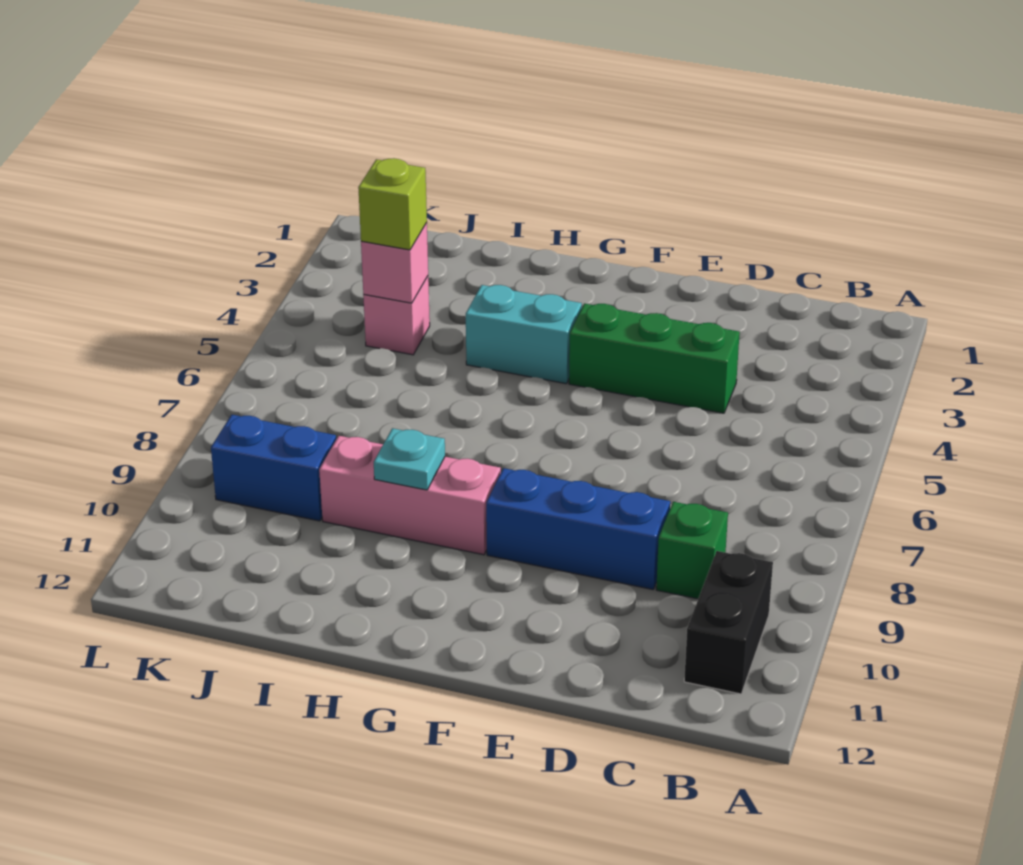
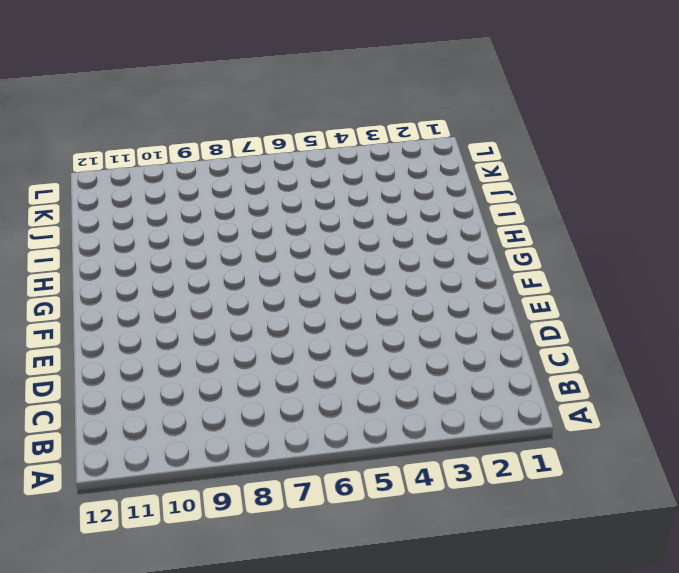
none -> black brick B10:B11 level 1
none -> green brick C9 level 1

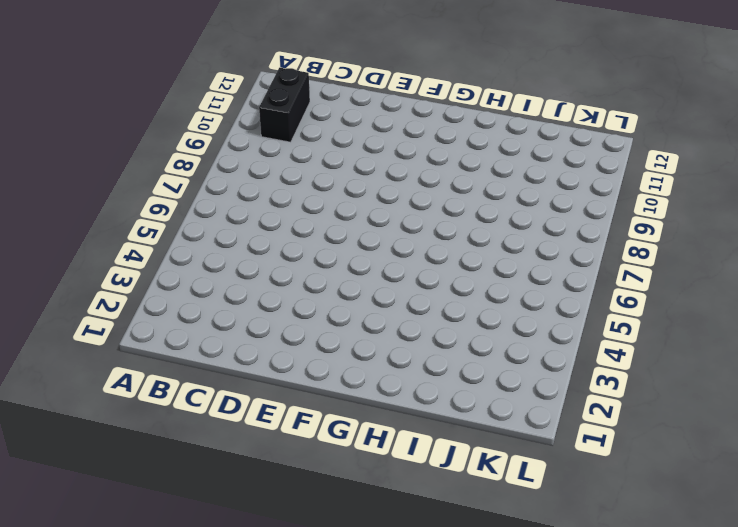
none -> green brick C9 level 1
none -> green brick D4:F4 level 1

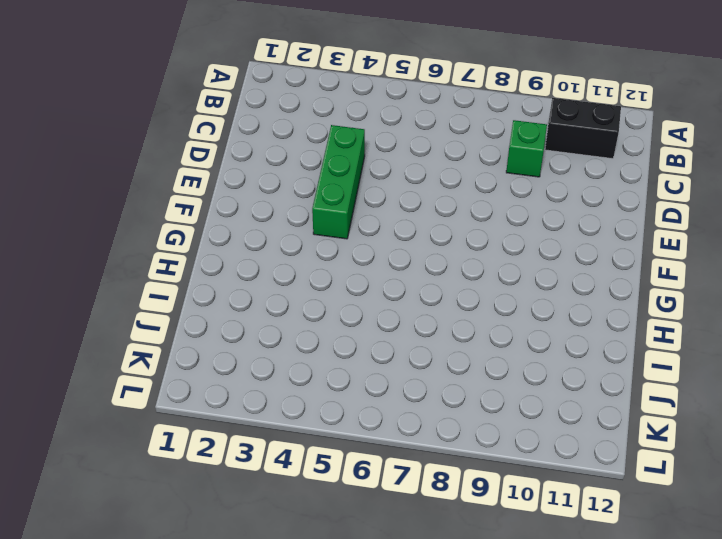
none -> blue brick D9:F9 level 1
none -> cyan brick G4:H4 level 1

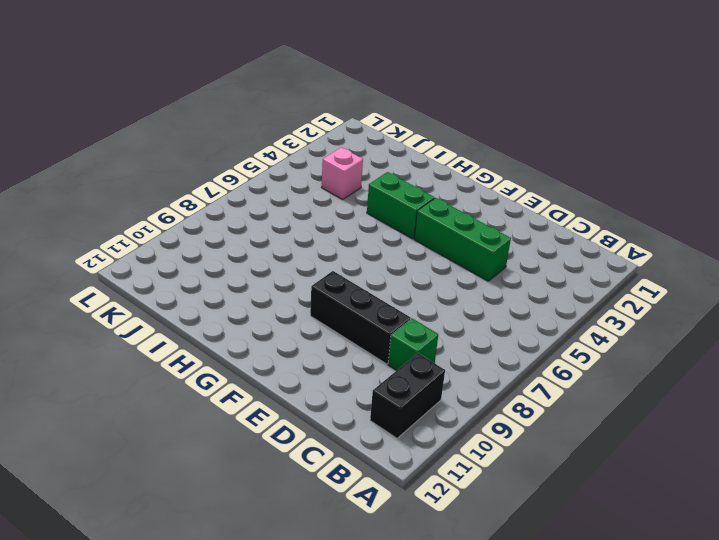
black brick D9:F9 level 1 -> blue brick D9:F9 level 1
green brick G4:H4 level 1 -> cyan brick G4:H4 level 1
none -> pink brick G9:I9 level 1
none -> blue brick J9:K9 level 1

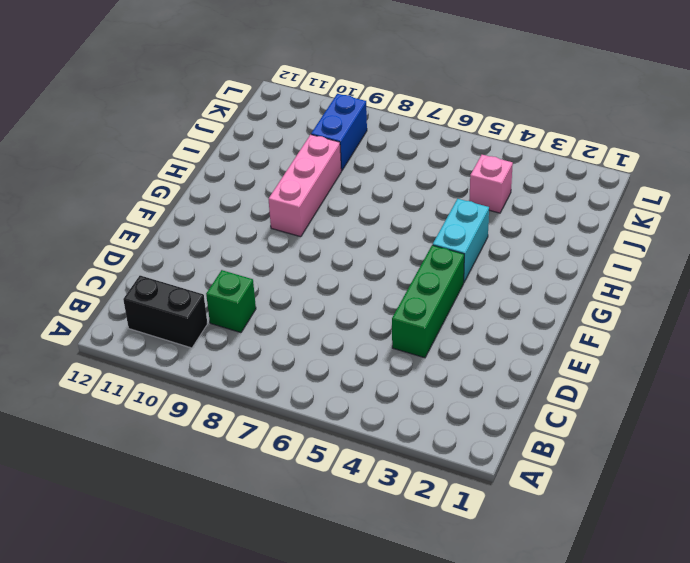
none -> blue brick D9:F9 level 1
none -> cyan plate H9 level 2

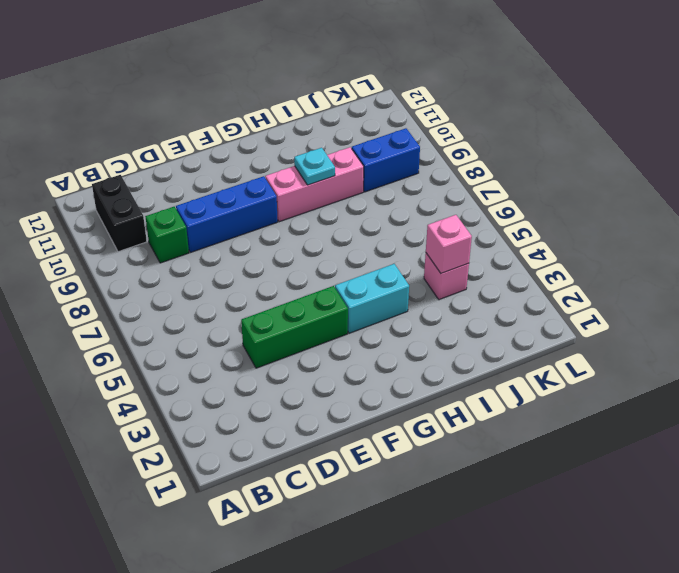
none -> lime brick J4 level 3

